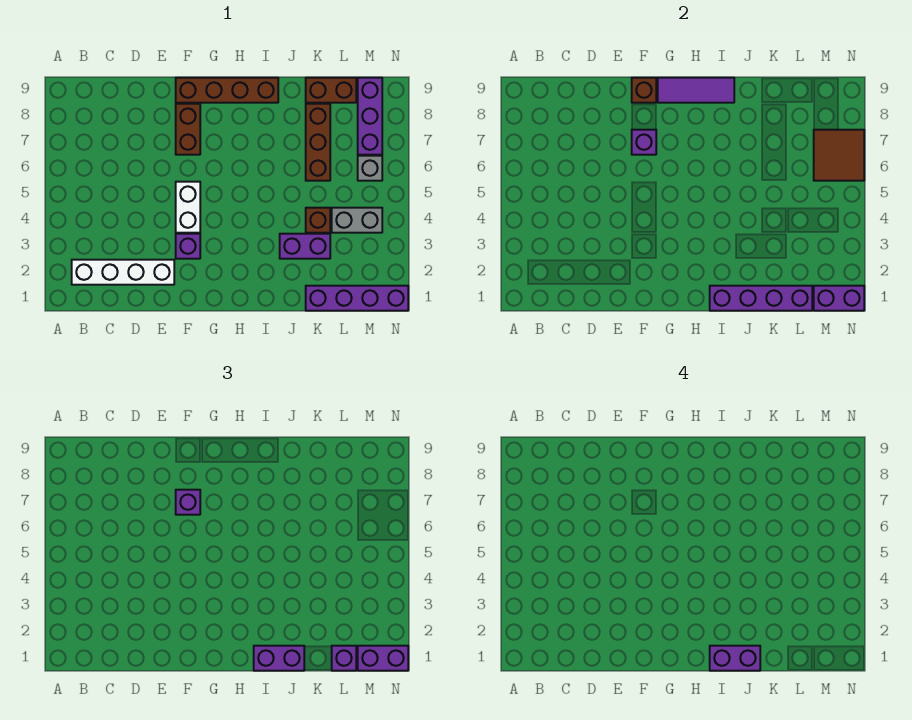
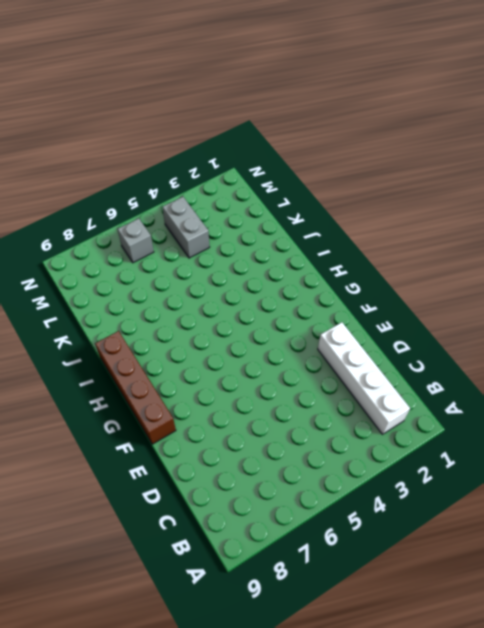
none -> purple brick F3 level 1
none -> white brick F4:F5 level 1
none -> brown brick F7:F8 level 1

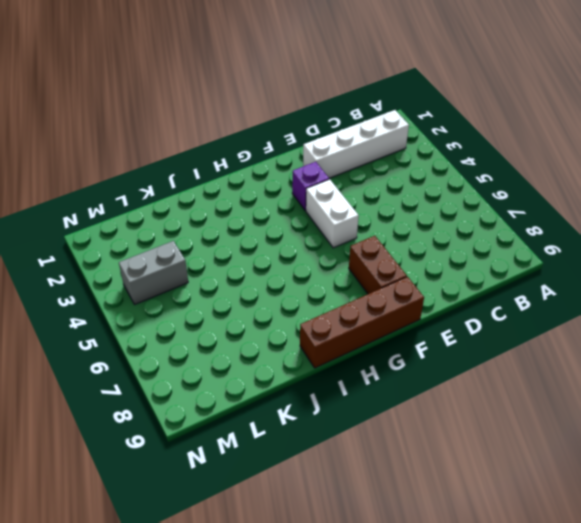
none -> purple brick J3:K3 level 1
none -> purple brick K1:N1 level 1
none -> brown brick K4 level 1

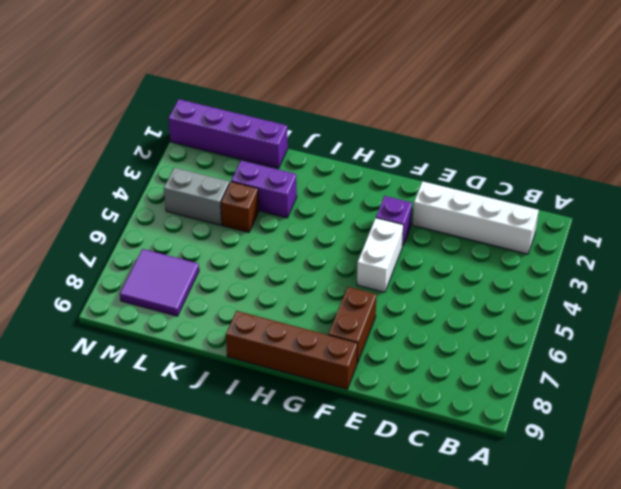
purple tile L7:M8 level 1 -> purple brick M7:M9 level 1
none -> brown brick K6:K8 level 1
none -> brown brick K9:L9 level 1
none -> grey brick M6 level 1

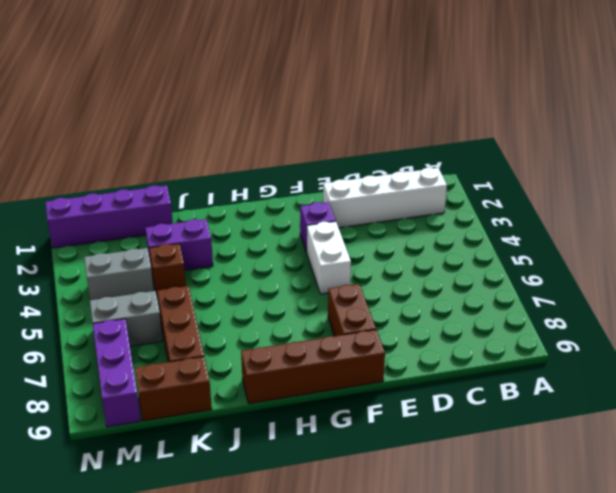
grey brick L6:M6 level 1 -> grey brick M6 level 1
none -> purple brick F7 level 2
none -> brown brick F9 level 2
none -> purple tile G9:I9 level 2

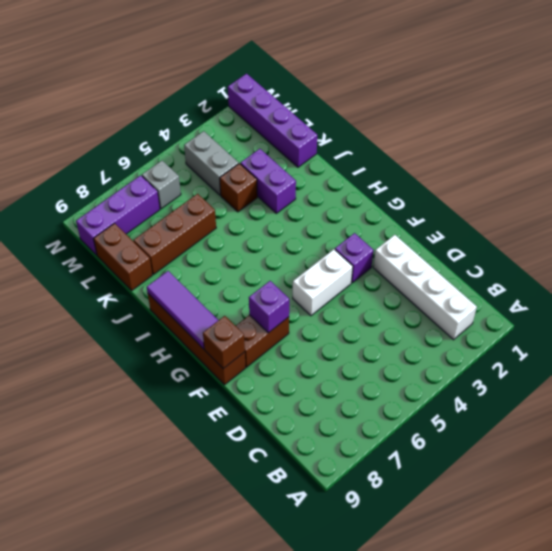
none -> purple brick I1:L1 level 2
none -> purple brick M1:N1 level 2
none -> brown tile M6:N7 level 2

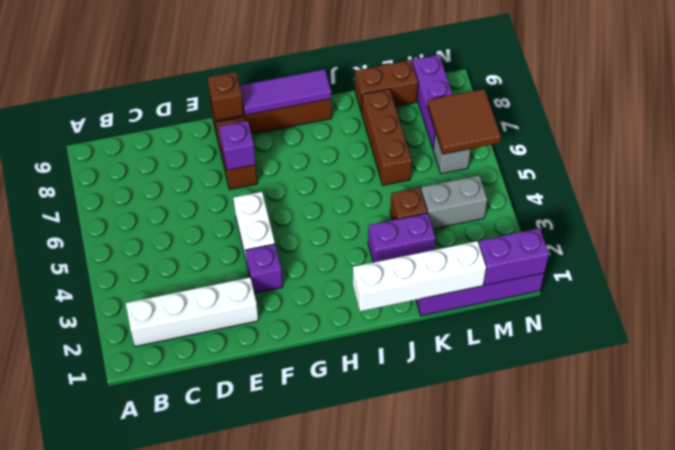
white brick I1:L1 level 2 -> purple brick I1:L1 level 2
none -> purple brick F7 level 3
none -> purple brick I1:J1 level 3
none -> purple brick L1 level 3

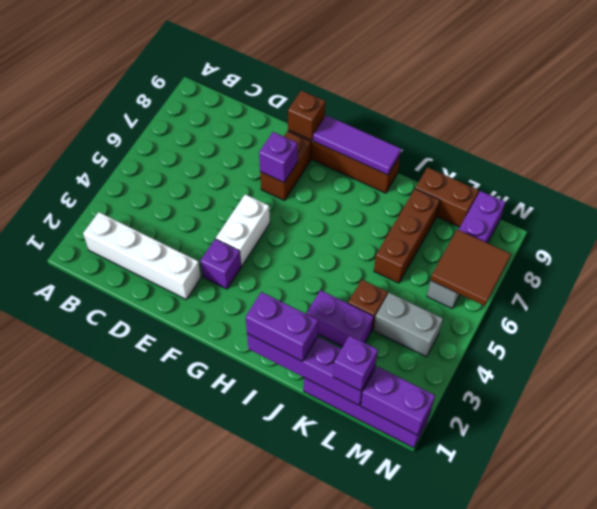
none -> purple brick F7 level 3
none -> purple brick M1:N1 level 3
none -> purple brick I1:J1 level 4

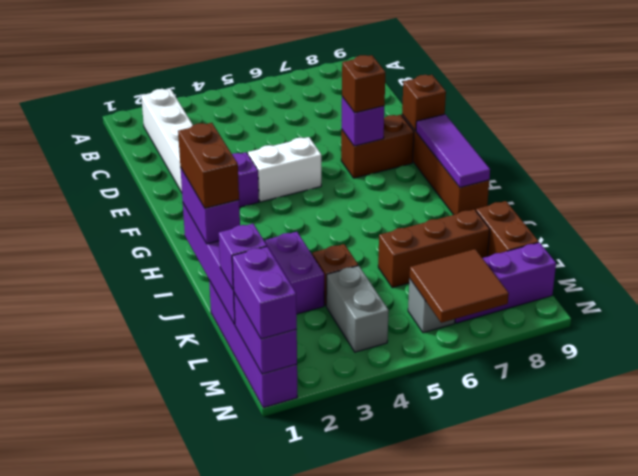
brown brick F7 level 3 -> purple brick F7 level 3
brown brick I1:J1 level 4 -> purple brick I1:J1 level 4

